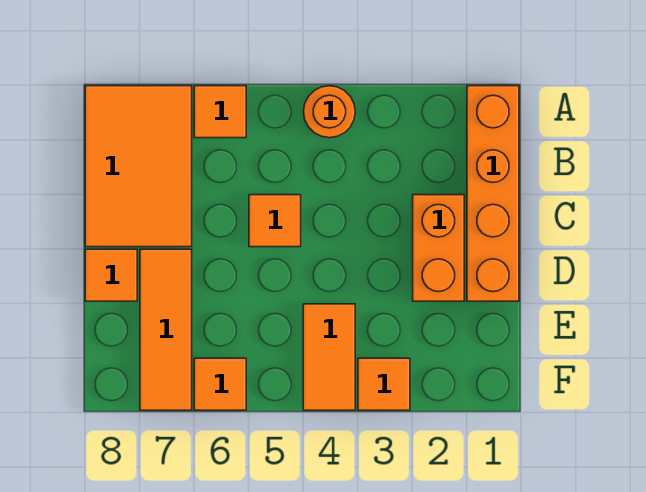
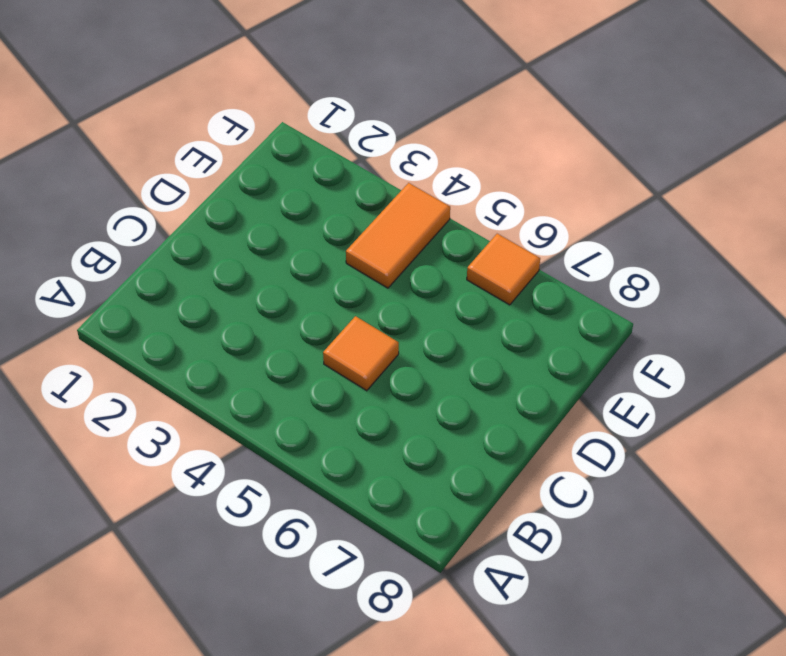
none -> orange brick A1:D1 level 1
none -> orange round brick A4 level 1

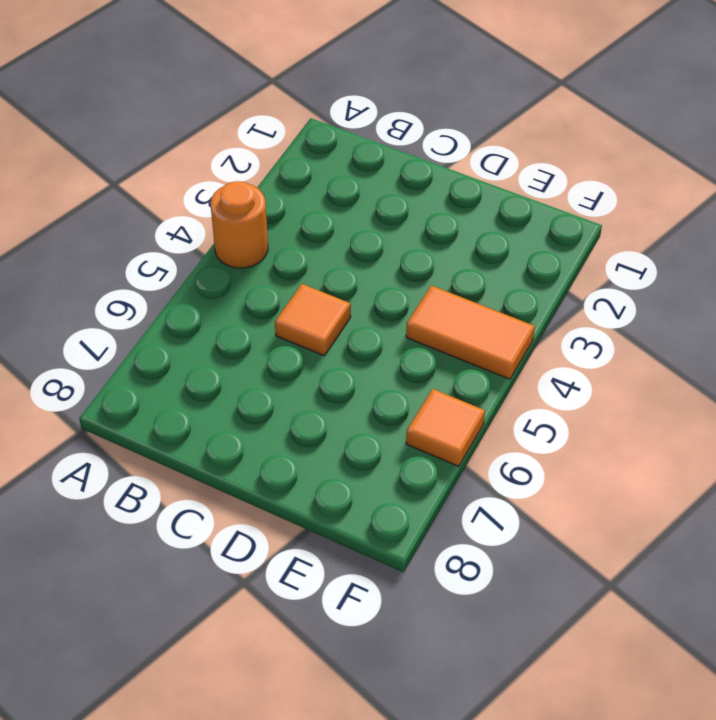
none -> orange brick A1:D1 level 1
none -> orange tile A6 level 1

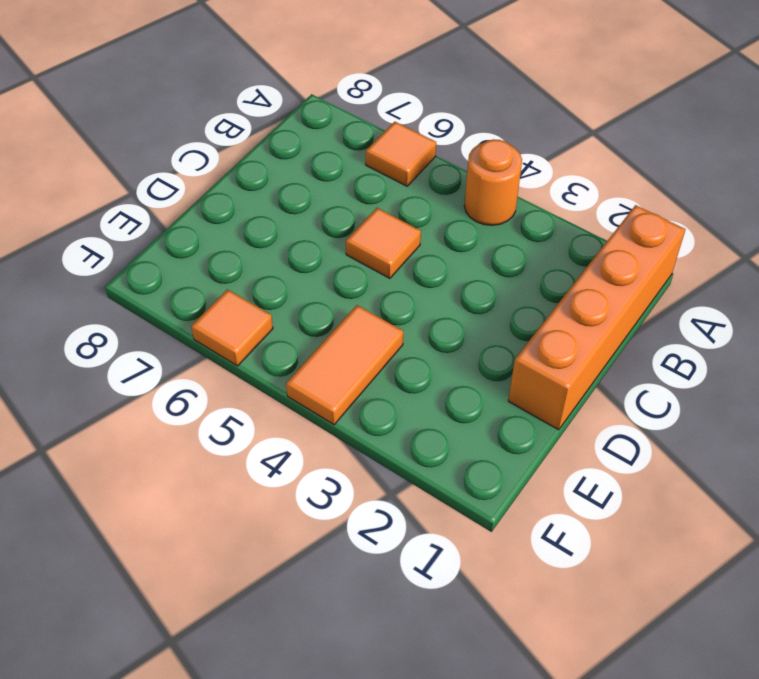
none -> orange tile A7:C8 level 1
none -> orange brick C2:D2 level 1

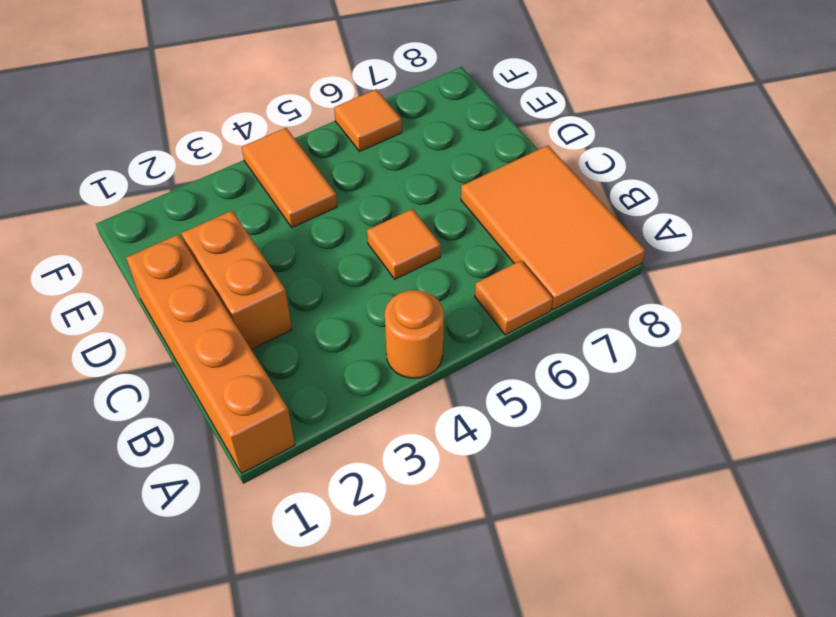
none -> orange tile D7:F7 level 1
none -> orange tile D8 level 1

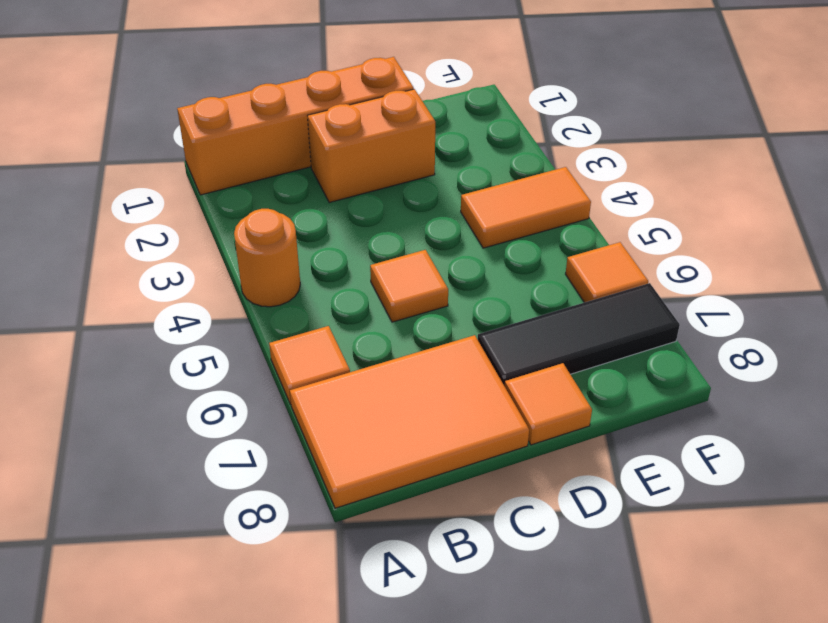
black tile D7:F7 level 1 -> orange tile D7:F7 level 1
none -> orange tile F3 level 1

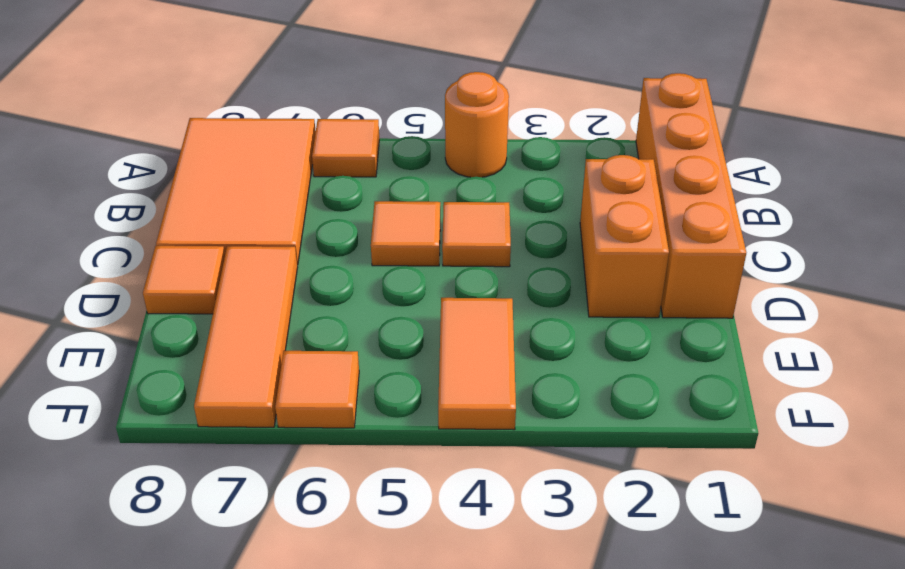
orange tile C4 level 1 -> orange tile F3 level 1

